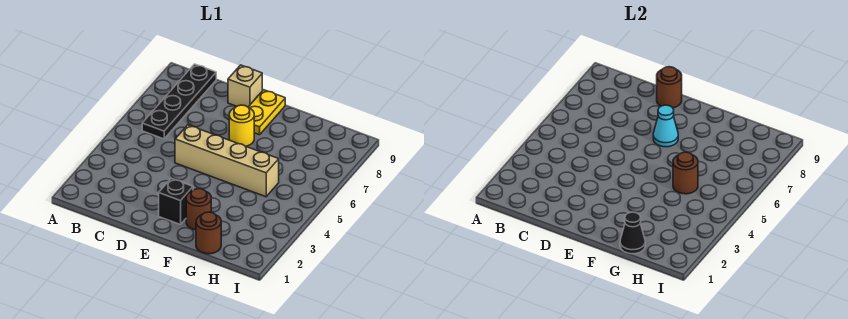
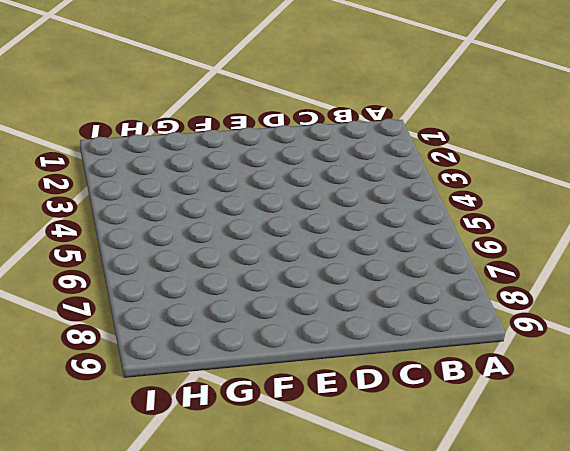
none -> black plate B6:B9 level 1
none -> tan brick D5:G5 level 1
none -> tan brick D9 level 1

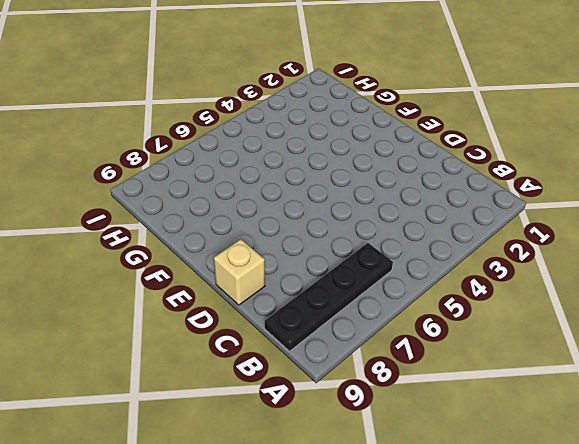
none -> tan brick D5:G5 level 1
none -> black brick E2 level 1
none -> yellow round brick E7 level 1

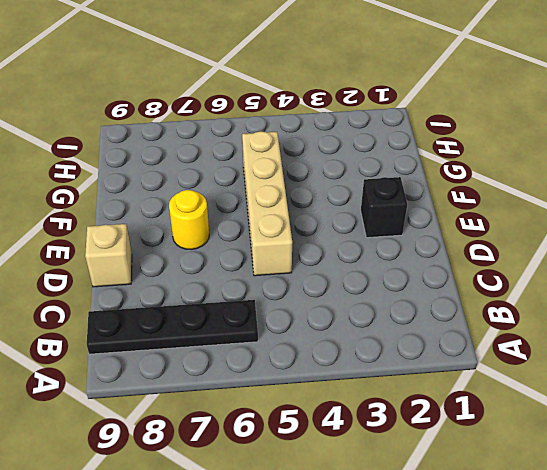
none -> yellow plate E8:E9 level 1
none -> brown round brick F2 level 1
none -> brown round brick G1 level 1

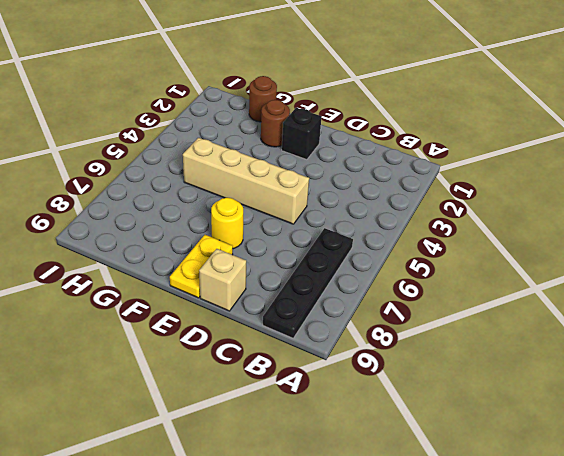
none -> brown round brick D9 level 2
none -> cyan cone E7 level 2
none -> black cone G1 level 2

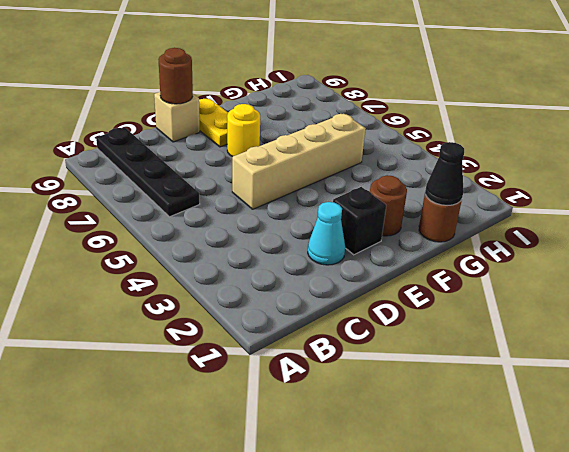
cyan cone D2 level 1 -> cyan cone E7 level 2
none -> brown round brick G5 level 2

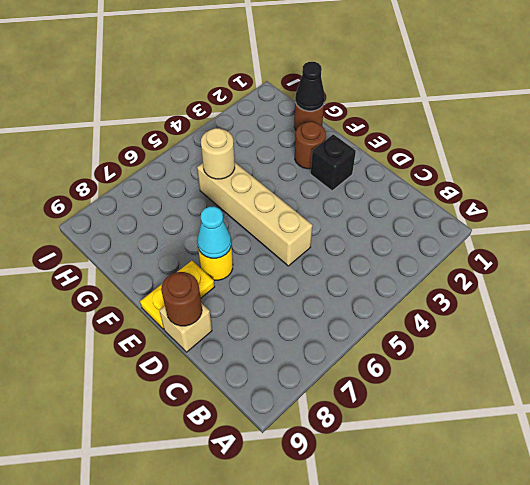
tan round brick G5 level 2 -> brown round brick G5 level 2
none -> black plate B6:B9 level 1

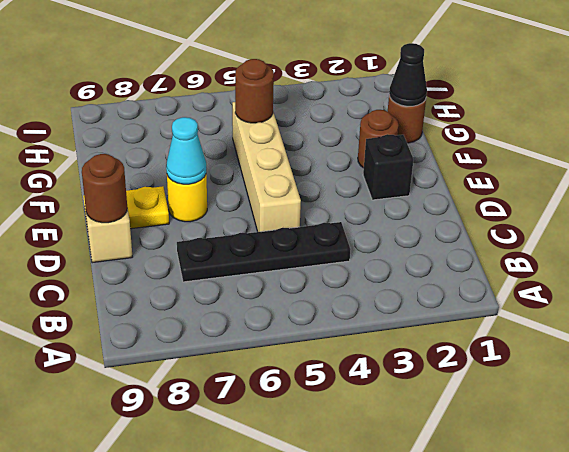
black plate C4:C7 level 1 -> black plate B6:B9 level 1

